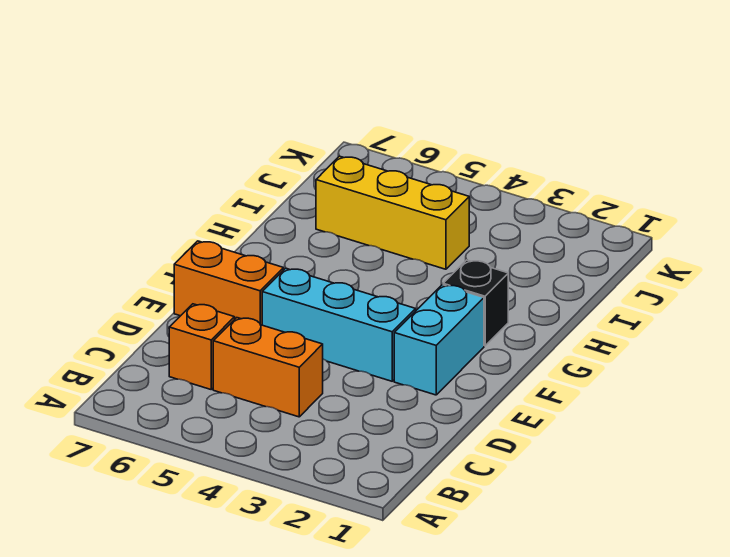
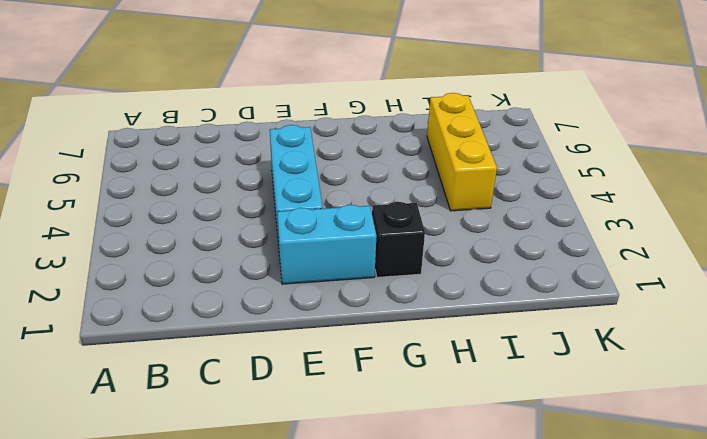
none -> orange brick C4:C5 level 1
none -> orange brick C6 level 1

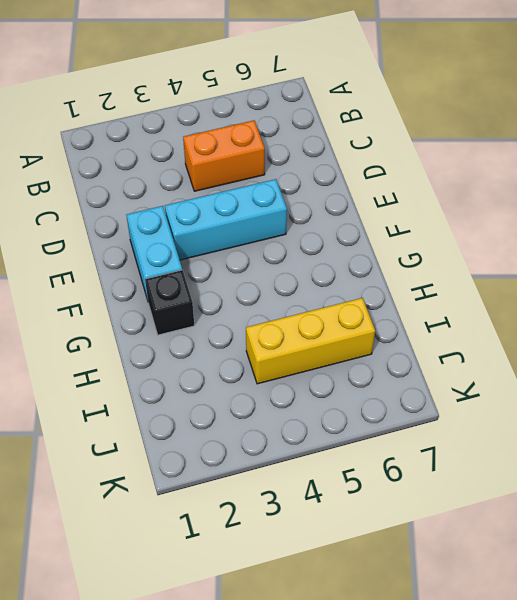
none -> orange brick C6 level 1
none -> orange brick E6:E7 level 1

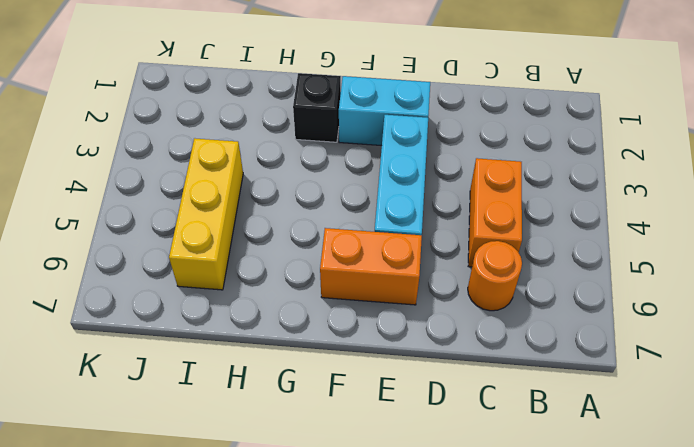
orange round brick C6 level 1 -> orange brick C6 level 1
orange brick E6:F6 level 1 -> orange brick E6:E7 level 1

